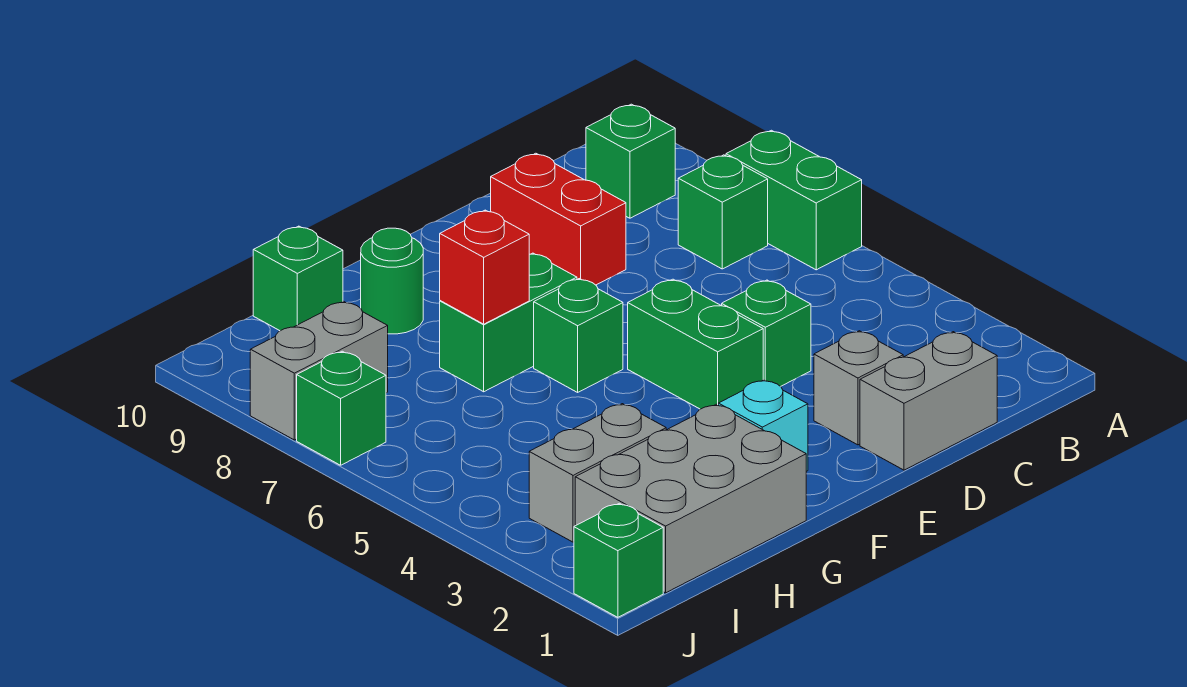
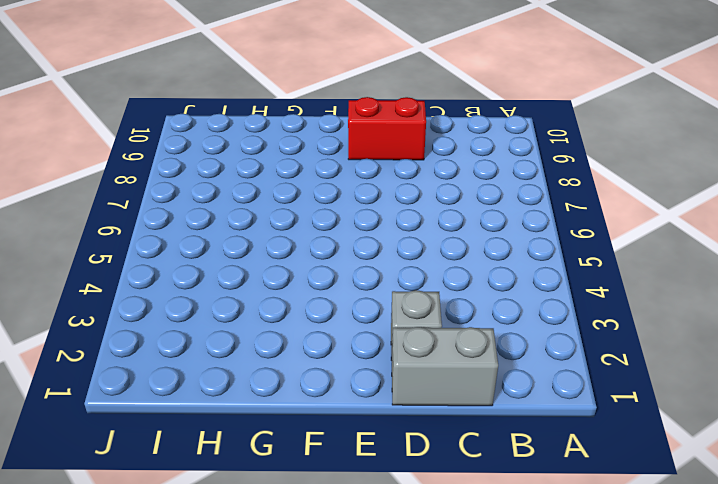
red brick D9:E9 level 1 -> red brick D8:D9 level 1
none -> green brick A6:A7 level 1
none -> green brick B7 level 1
none -> green brick B9 level 1

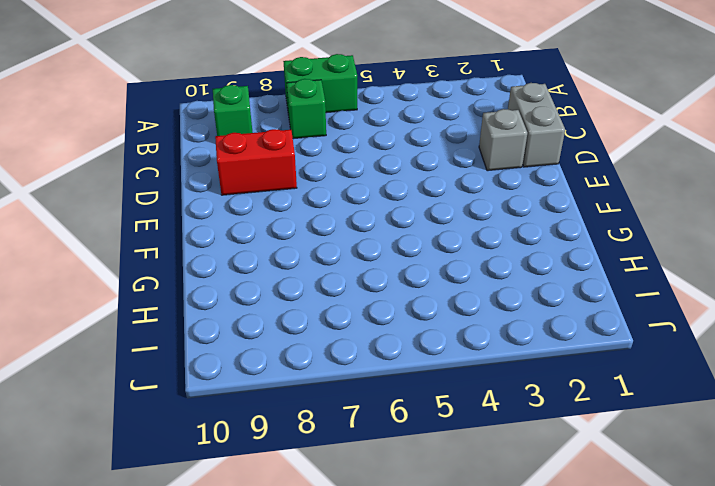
none -> green brick D4 level 1
none -> green brick E4:E5 level 1
none -> cyan brick F2 level 1

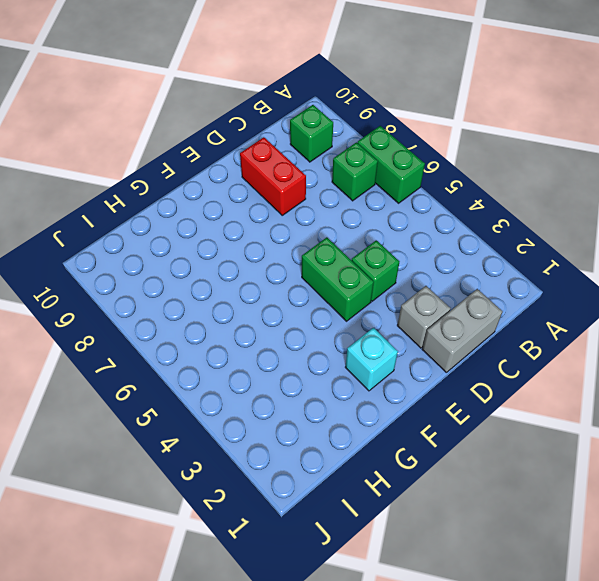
none -> green brick F6 level 1
none -> green brick F7:G7 level 1
none -> grey brick G1:I2 level 1

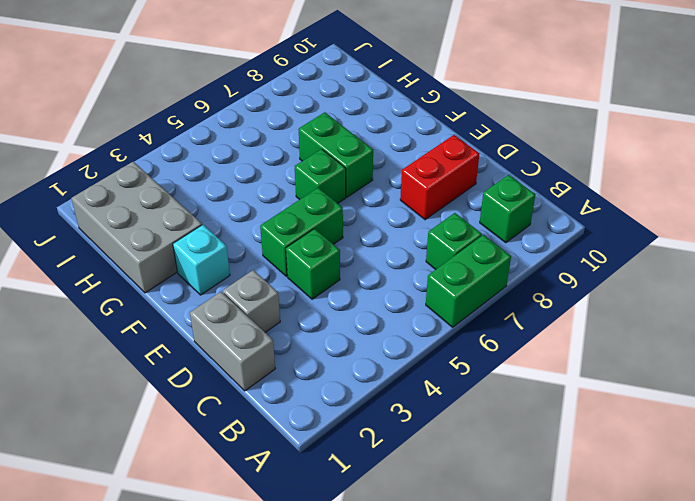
none -> green round brick G9 level 1
none -> grey brick H3:I3 level 1
none -> green brick H10 level 1

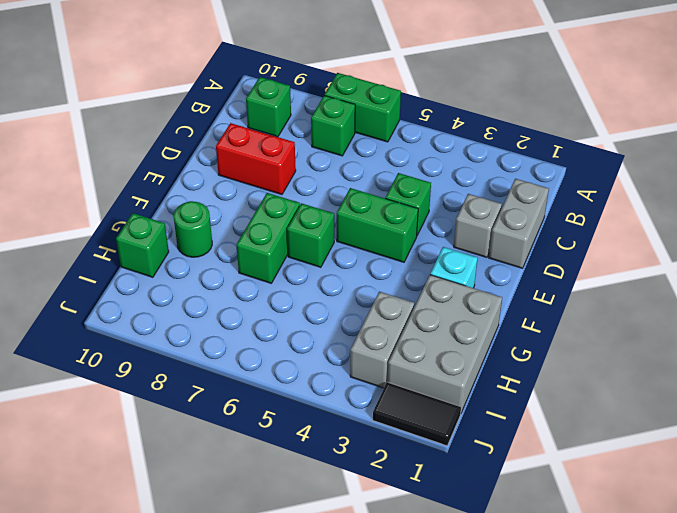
black tile J1:J2 level 1 -> green brick J1 level 1
none -> grey brick I8:J8 level 1
none -> green brick J7 level 1
none -> red brick G7 level 2

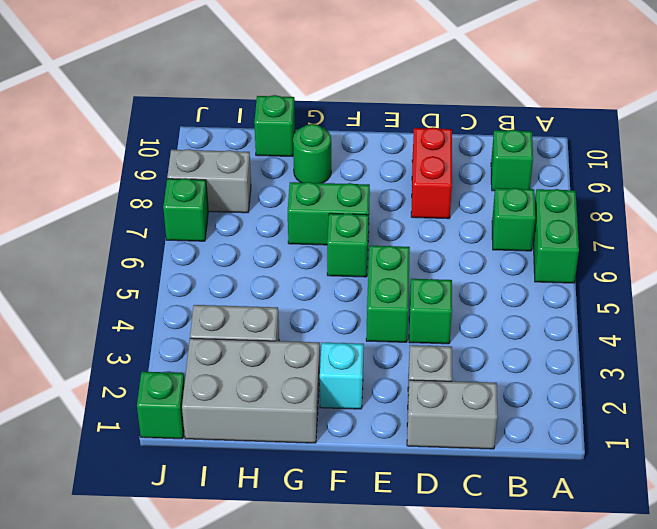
none -> red brick G7 level 2

